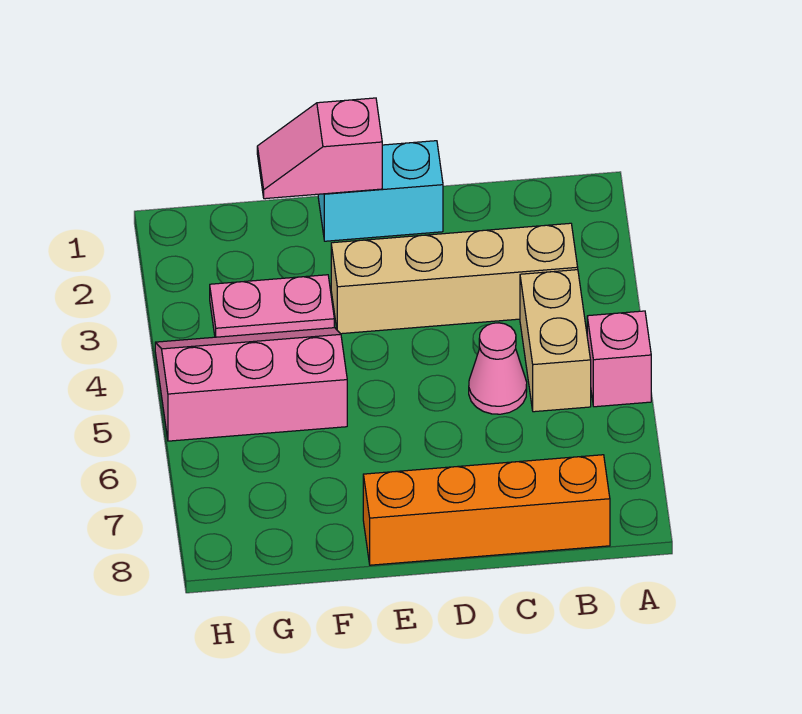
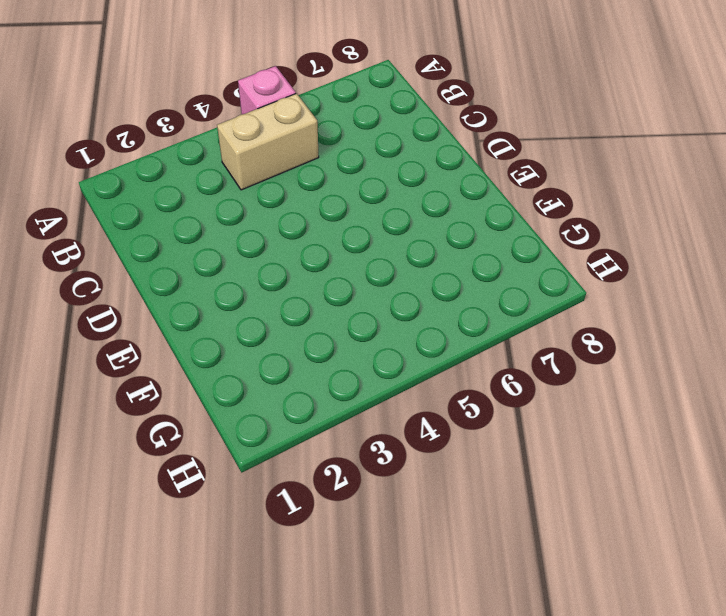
none -> tan brick B3:E3 level 1
none -> orange brick B8:E8 level 1

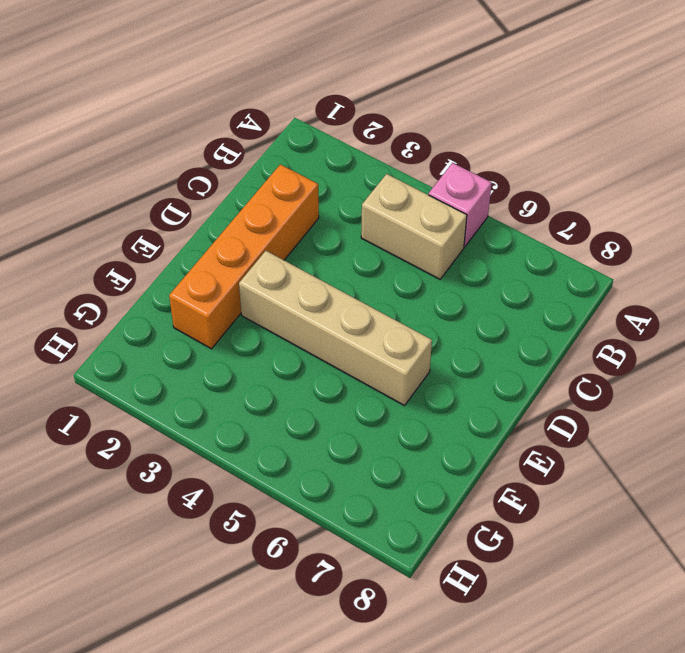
orange brick C2:F2 level 1 -> orange brick B8:E8 level 1
tan brick E3:E6 level 1 -> tan brick B3:E3 level 1
none -> pink cone C5 level 1
none -> cyan brick D1:E1 level 1

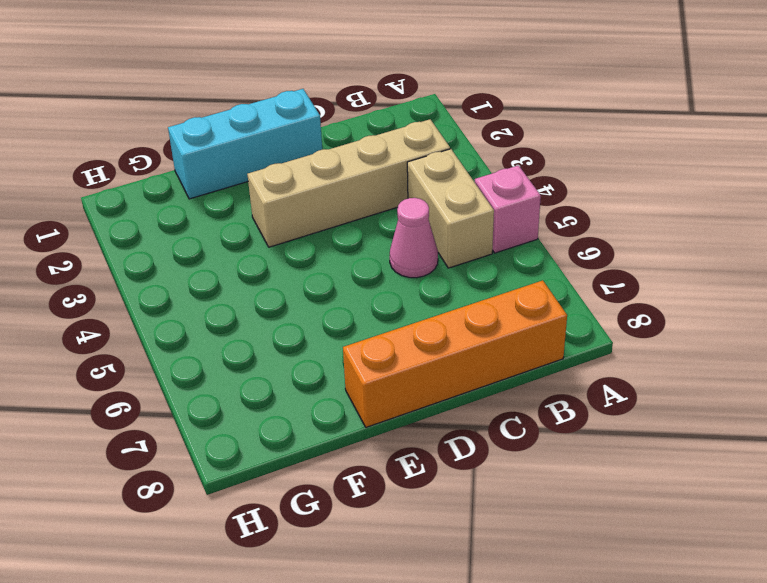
cyan brick D1:F1 level 1 -> cyan brick D1:E1 level 1
none -> pink plate F3:G3 level 1
none -> pink slope F4:H5 level 1 top 5

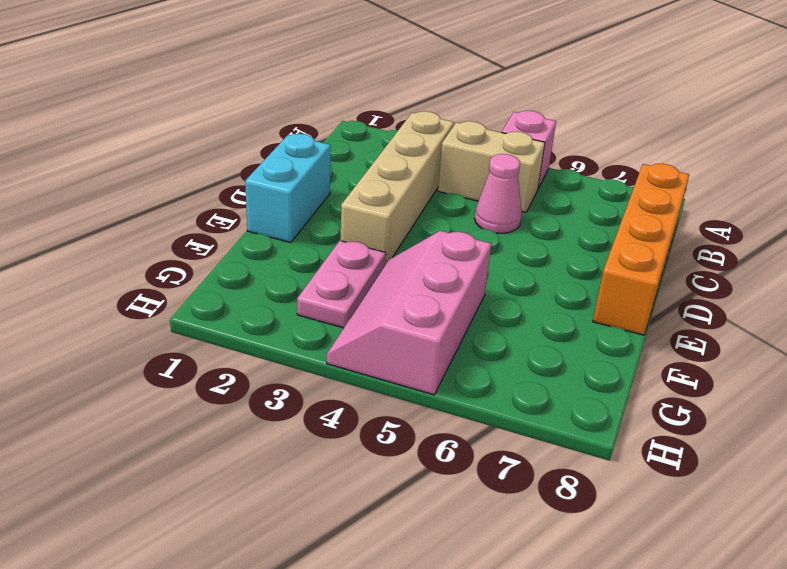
none -> pink slope E1:F1 level 2 top E

